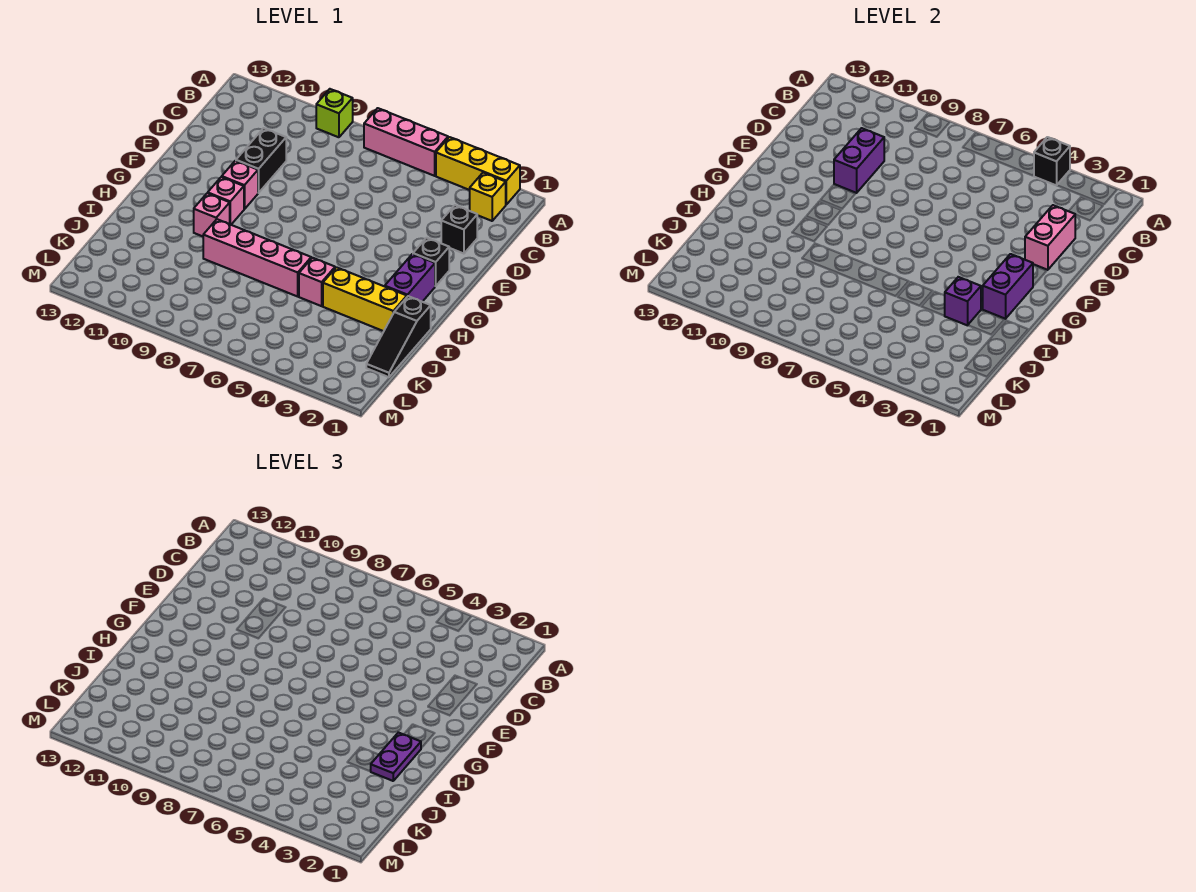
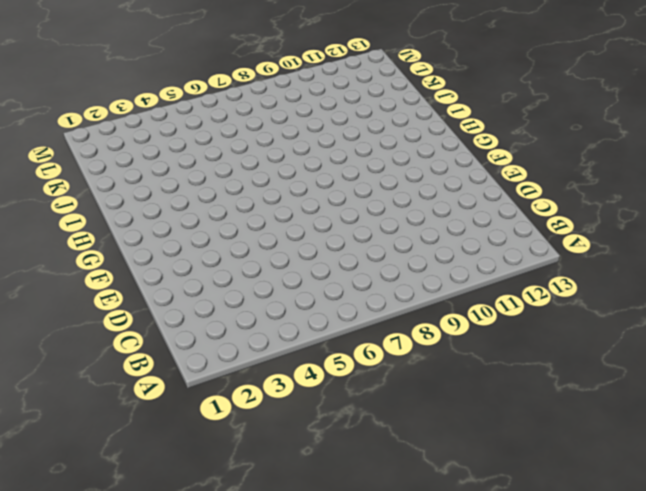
none -> yellow brick A2:A4 level 1
none -> pink brick A5:A7 level 1
none -> lime brick A9 level 1

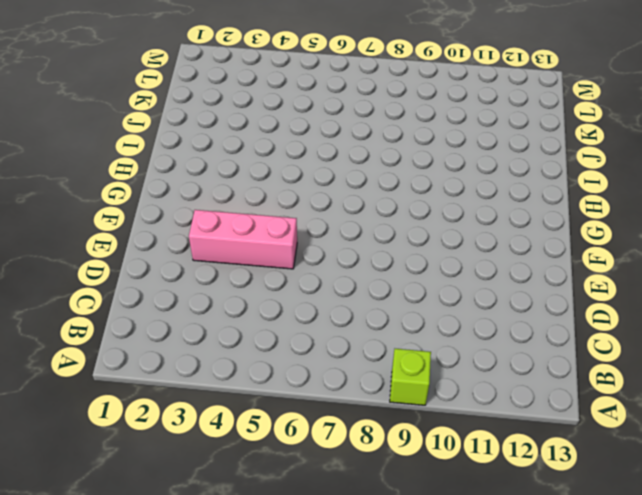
pink brick E3:E5 level 1 -> pink brick A5:A7 level 1
none -> yellow brick A2:A4 level 1
none -> yellow brick B2 level 1
none -> black brick D2 level 1

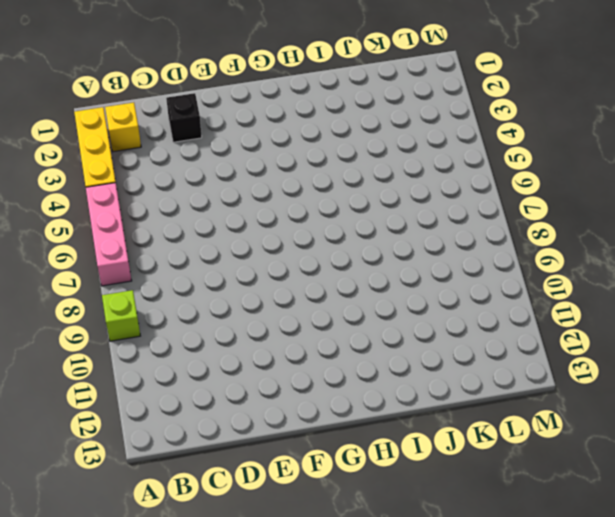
none -> black brick D10:E10 level 1
none -> black brick F2 level 1
none -> pink brick F10 level 1

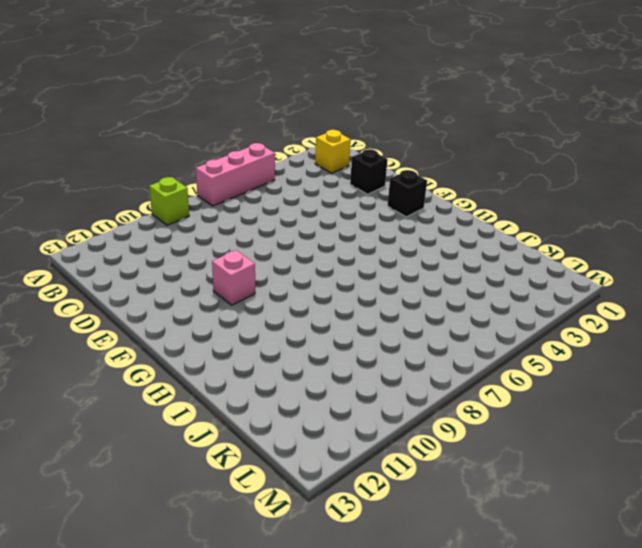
none -> yellow brick A2:A4 level 1
none -> black brick D10:E10 level 1
none -> purple brick G2:H2 level 1

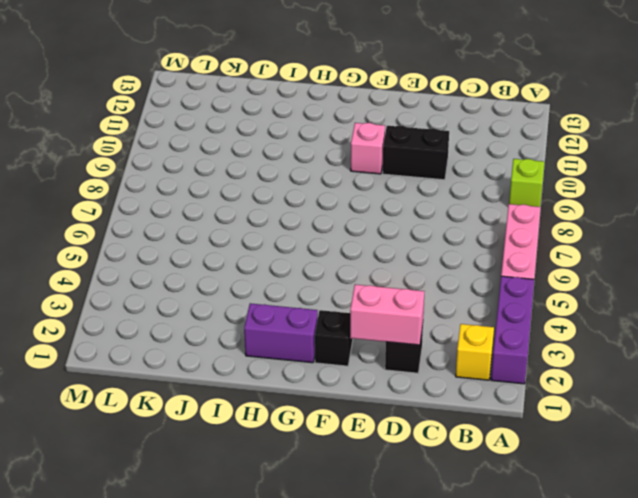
purple brick A2:A4 level 1 -> yellow brick A2:A4 level 1
none -> pink brick G10 level 1
none -> pink brick H10 level 1
none -> black slope I1:K1 level 1 top I

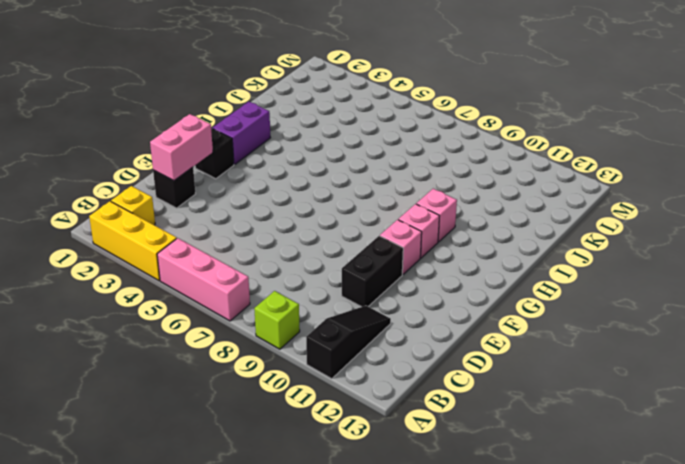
black slope A11:C11 level 1 top A -> black slope I1:K1 level 1 top I
none -> yellow brick I2:I4 level 1
none -> pink brick I5 level 1
none -> pink brick I6:I9 level 1

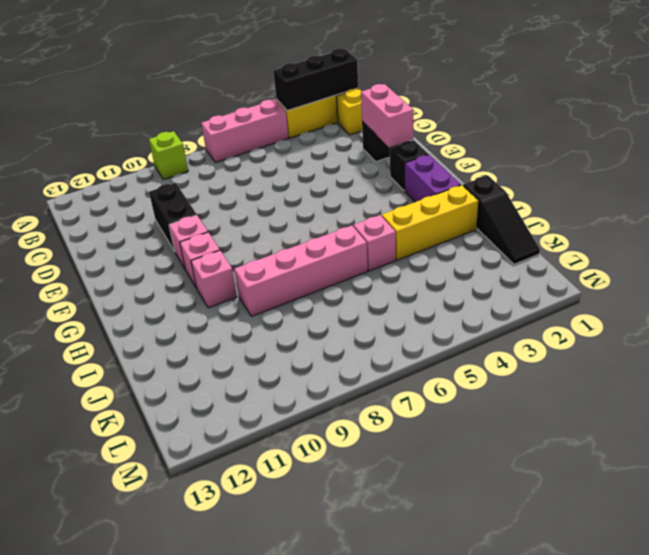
black brick A2:A4 level 2 -> black brick A4 level 2
none -> purple brick D10:E10 level 2
none -> purple brick G2:H2 level 2
none -> purple brick I3 level 2

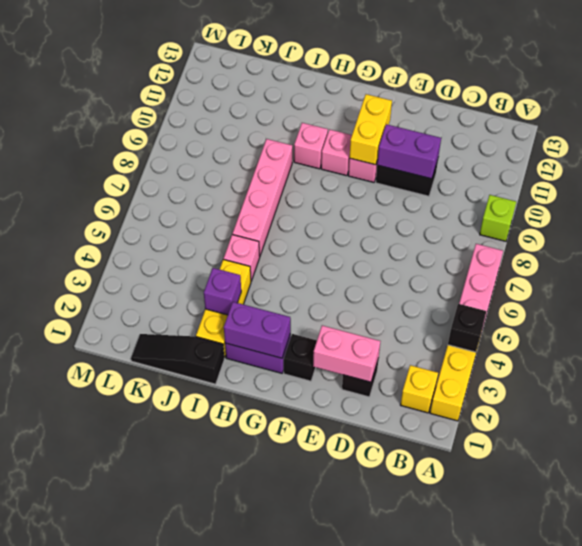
yellow brick F10:F11 level 2 -> none
none -> purple plate H2:I2 level 3

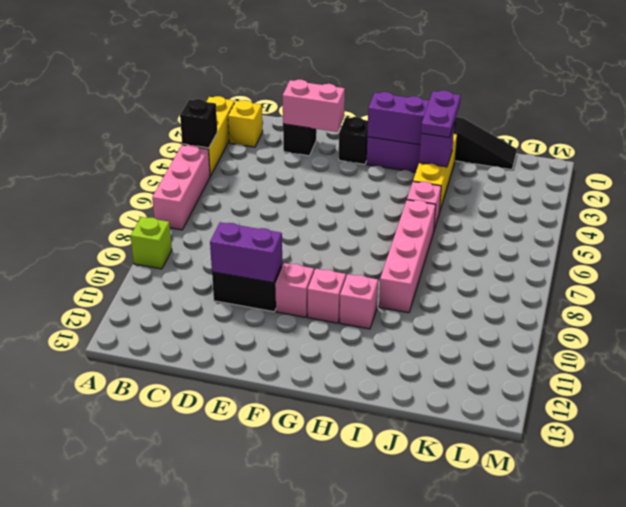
purple plate I2:I3 level 3 -> purple plate H2:I2 level 3

